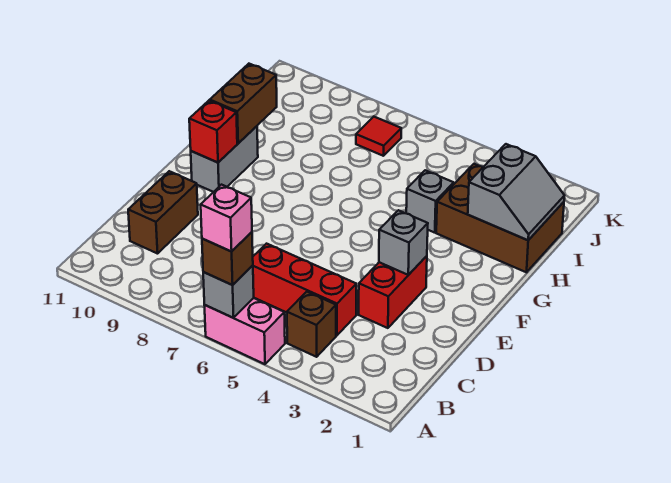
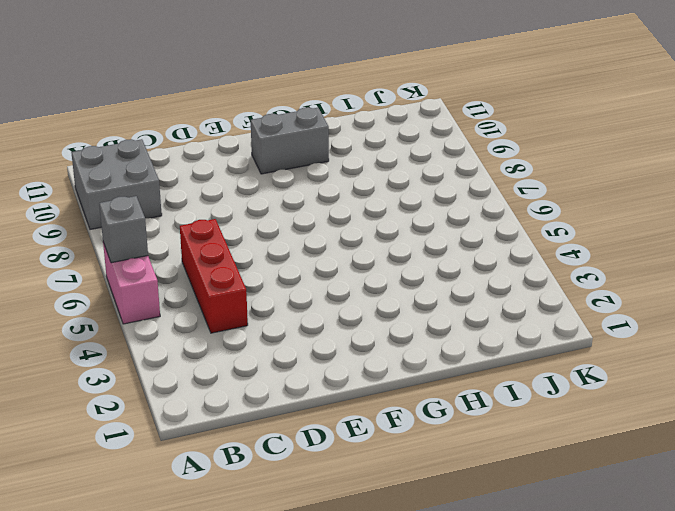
grey brick A9:B10 level 1 -> none
none -> brown brick B4 level 1
none -> brown brick C10:D10 level 1
none -> red brick D3:E3 level 1

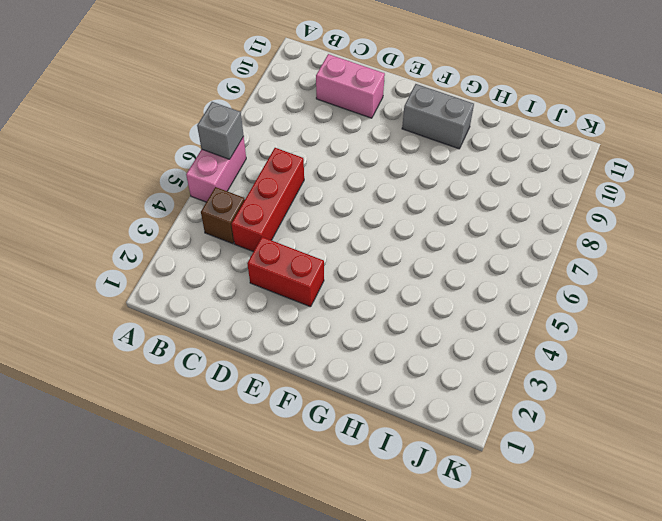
pink brick C10:D10 level 1 -> brown brick C10:D10 level 1
none -> brown brick H1:I3 level 1
none -> grey brick H4 level 1
none -> red tile J7 level 1

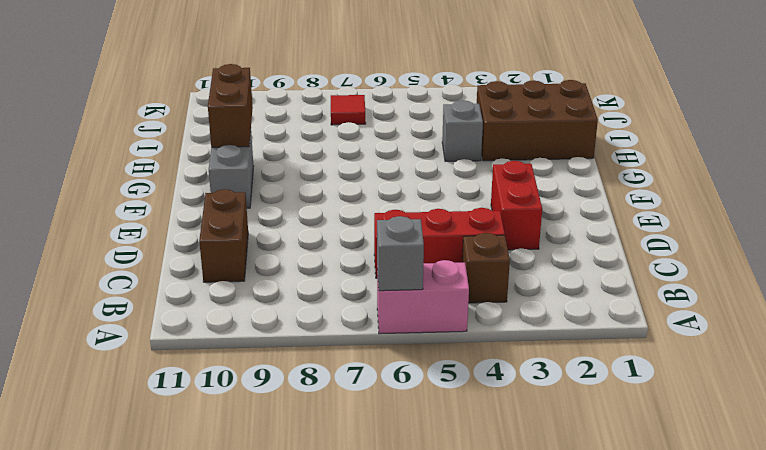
none -> grey brick E3 level 2
none -> red brick F10 level 2
none -> grey slope H1:I2 level 2 top 2

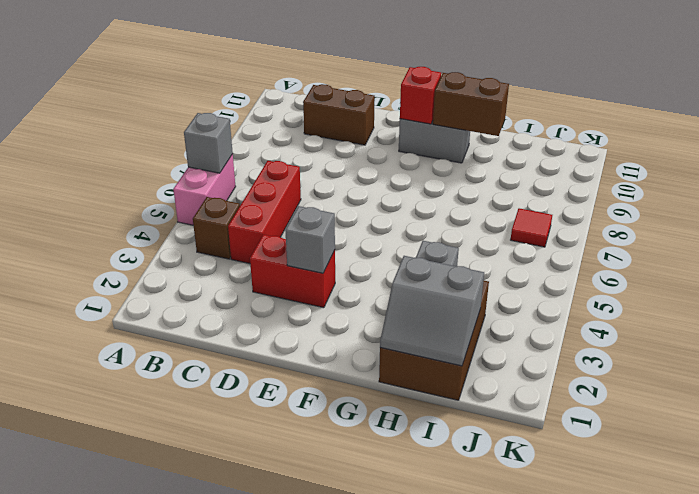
none -> brown brick A6 level 3
none -> pink brick A6 level 4

